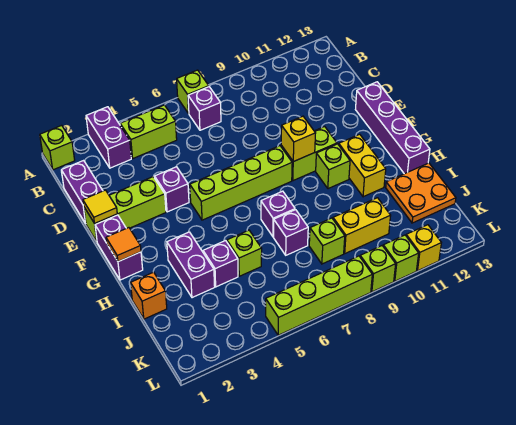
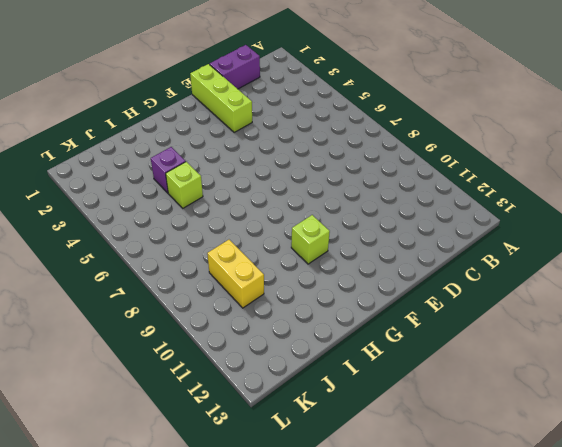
none -> lime brick A1 level 1
none -> purple brick A3:B3 level 1
none -> lime brick A7 level 1
none -> lime brick B4:B5 level 1

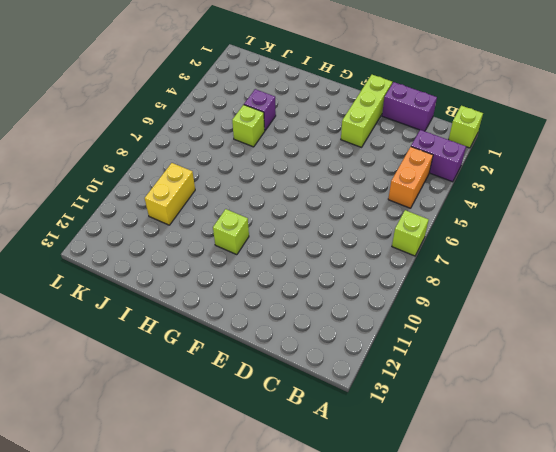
orange brick B4:B5 level 1 -> lime brick B4:B5 level 1
none -> purple brick B7 level 1
none -> purple brick E4 level 1
none -> purple brick E13:H13 level 1
none -> purple brick F1:G1 level 1

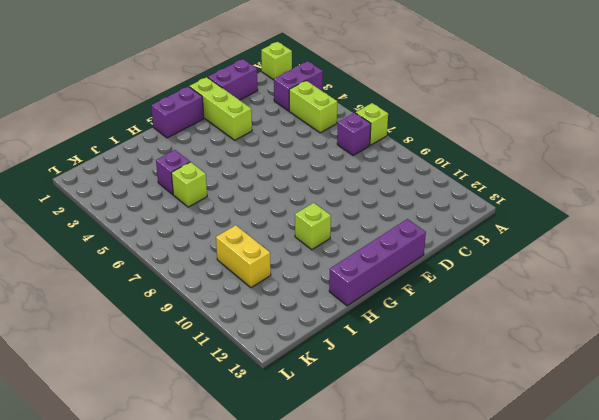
none -> purple brick E4 level 1
none -> lime brick F5:F8 level 1
none -> lime brick F9:F10 level 1
none -> yellow brick G11:H11 level 1

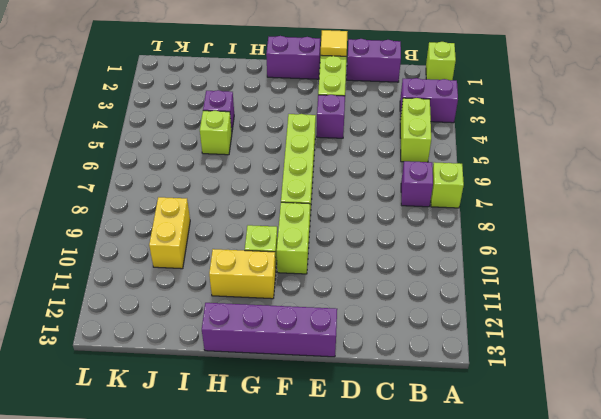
none -> purple brick H3:I3 level 1
none -> purple brick H7 level 1
none -> orange brick I1 level 1
none -> purple brick I7 level 1

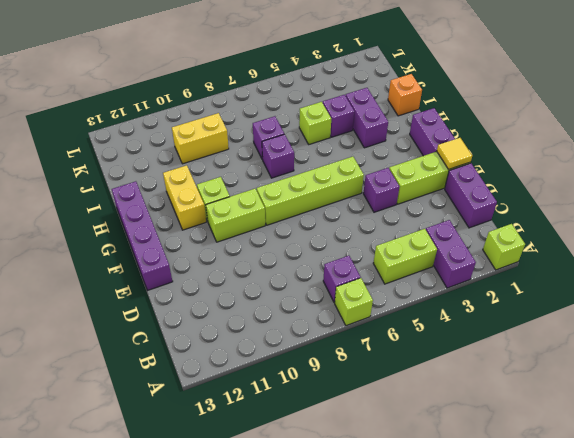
none -> orange plate I12:J13 level 1
none -> lime brick J8 level 1
none -> lime brick L5:L8 level 1
none -> lime brick L9 level 1

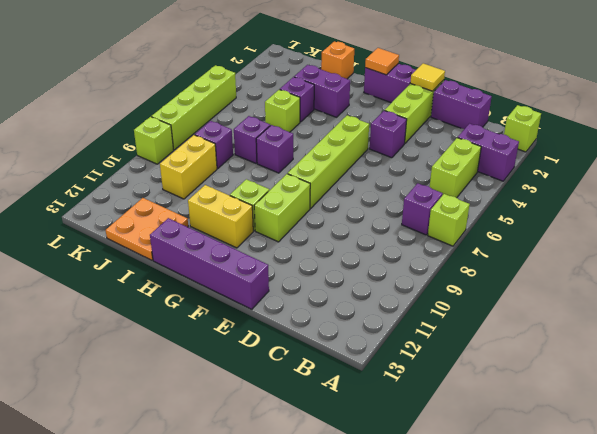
purple brick J8 level 1 -> lime brick J8 level 1
none -> lime brick L10 level 1
none -> yellow brick L11 level 1
none -> yellow brick F9 level 2

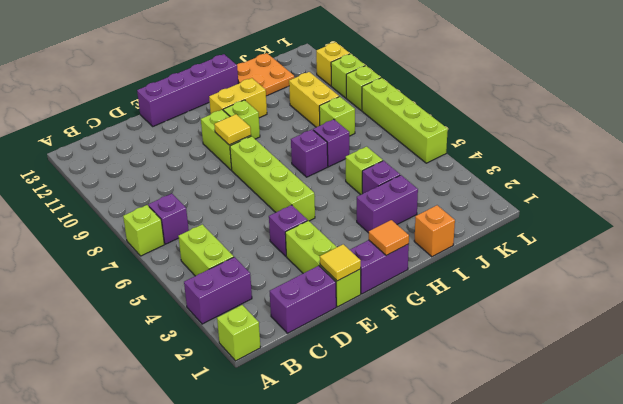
yellow tile F9 level 2 -> yellow brick F9 level 2

